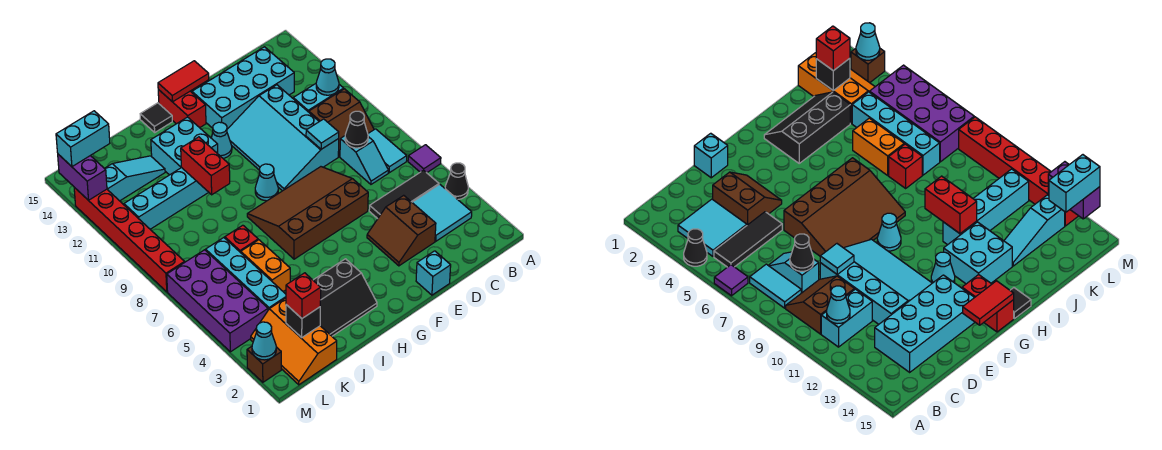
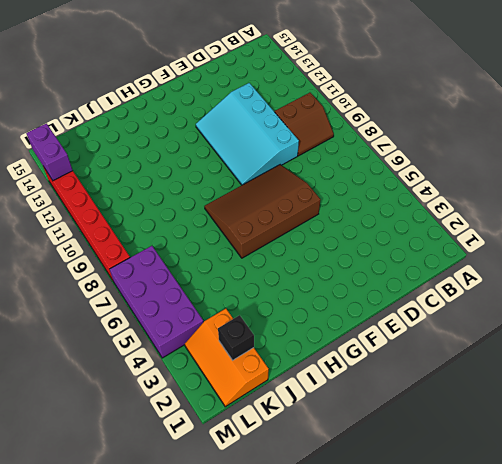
none -> black cone A4 level 1
none -> purple tile A6 level 1
none -> cyan tile B3:C4 level 1
none -> black tile B5:D5 level 1

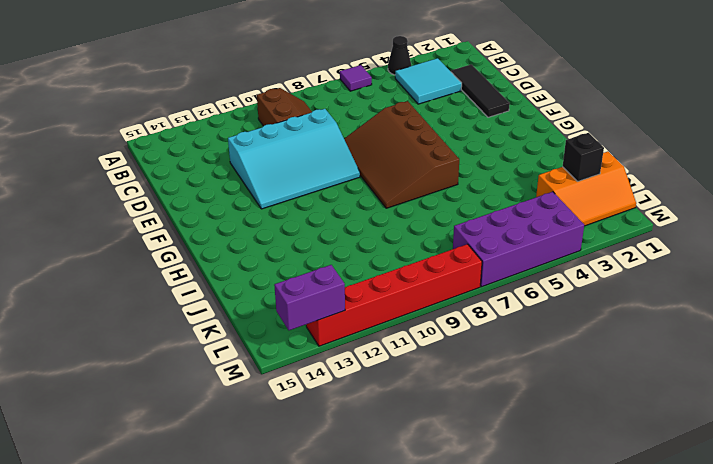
black tile C2:E2 level 1 -> black tile B5:D5 level 1
none -> cyan tile B7:B8 level 1
none -> cyan brick B11:C11 level 1
none -> cyan slope C7:C8 level 1 top 8
none -> cyan brick C13:F14 level 1

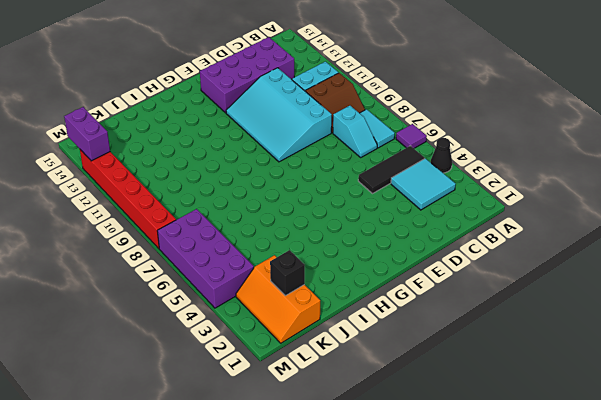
purple brick C13:F14 level 1 -> cyan brick C13:F14 level 1
none -> brown slope D3:E4 level 1 top D
none -> cyan brick E1 level 1
none -> brown slope E6:H8 level 1 top 6
none -> cyan cone G9 level 1

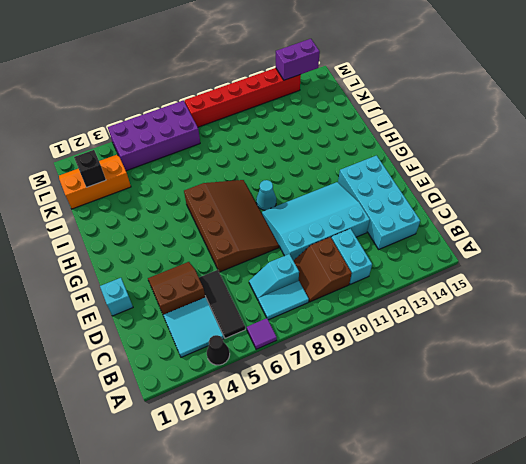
none -> cyan cone G12 level 1
none -> red brick G14:G15 level 1
none -> black slope H2:J3 level 1 top 3
none -> cyan brick H12:I13 level 1

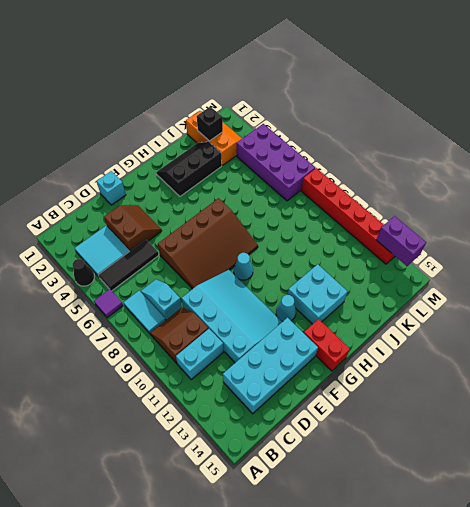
none -> black tile H15 level 1
none -> cyan brick I11:L11 level 1
none -> orange brick J5:J6 level 1
none -> red brick J7 level 1

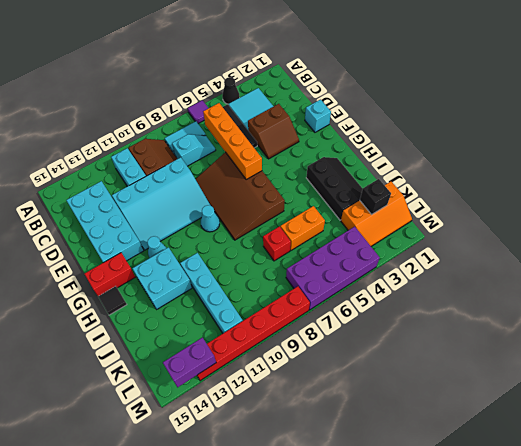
orange brick C6:F6 level 2 -> none
none -> cyan slope J13:L13 level 1 top L
none -> cyan brick K4:K7 level 1
none -> brown brick M2 level 1
none -> cyan cone B11 level 2

